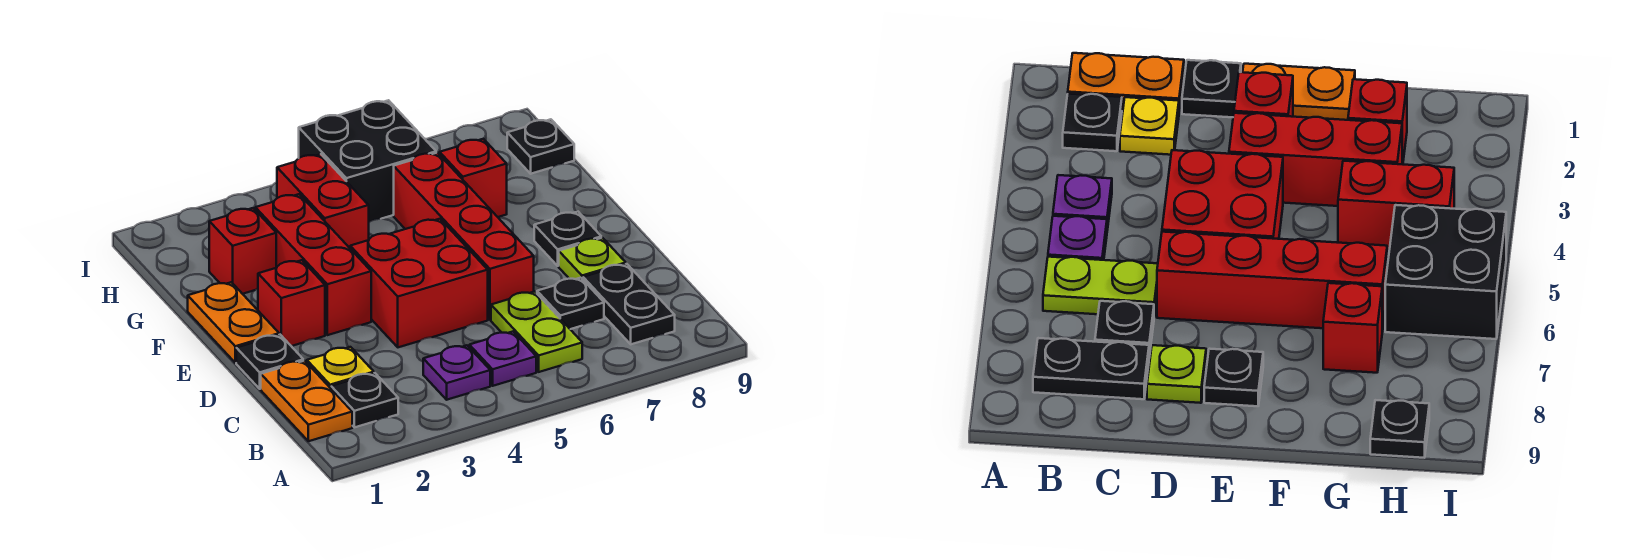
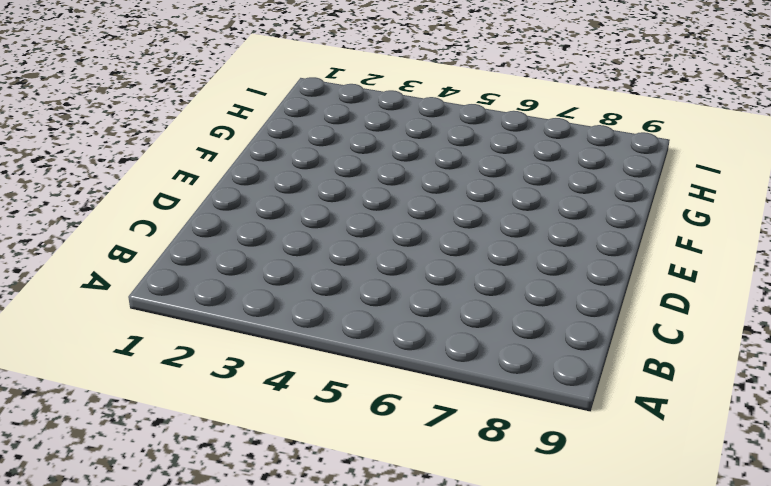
none -> orange plate B1:C1 level 1
none -> black plate B2 level 1
none -> purple plate B4 level 1

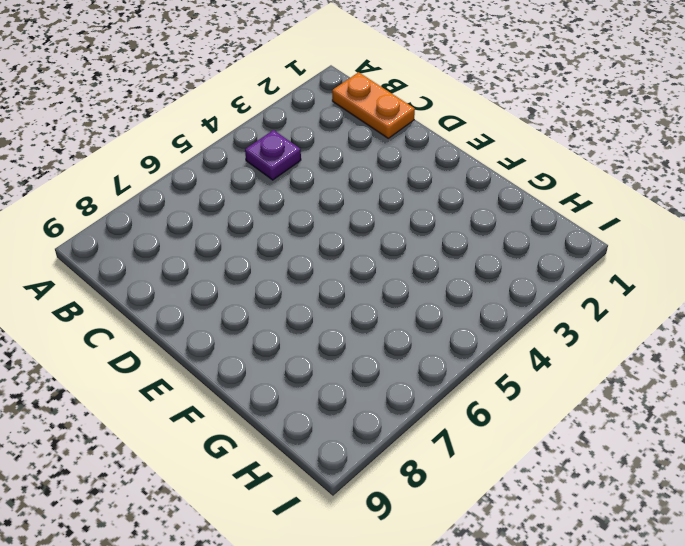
none -> black plate B2 level 1
none -> purple plate B5 level 1
none -> lime plate B6:C6 level 1

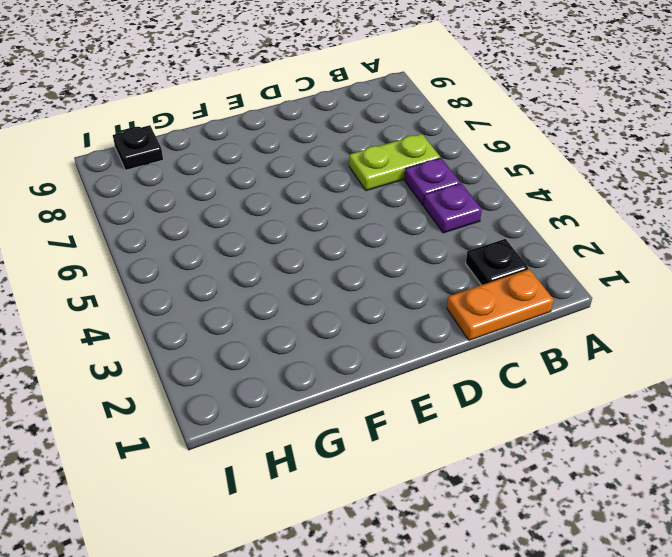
none -> black plate B8:C8 level 1
none -> yellow plate C2 level 1
none -> black plate C7 level 1

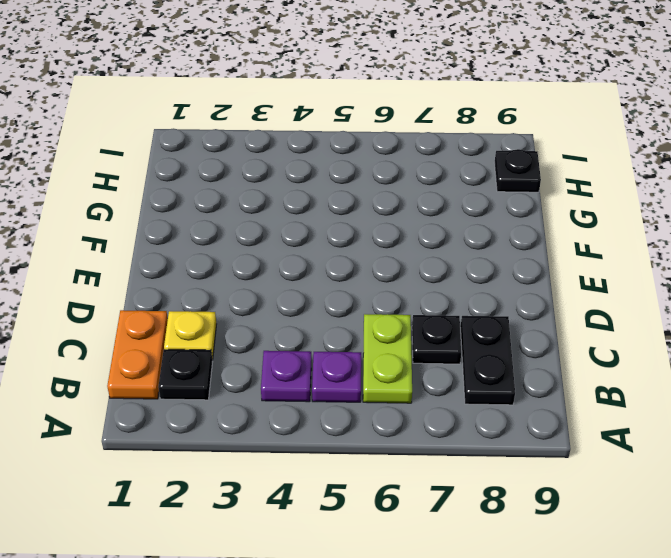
none -> black plate D1 level 1
none -> red brick D4:E5 level 1
none -> red brick D6:G6 level 1

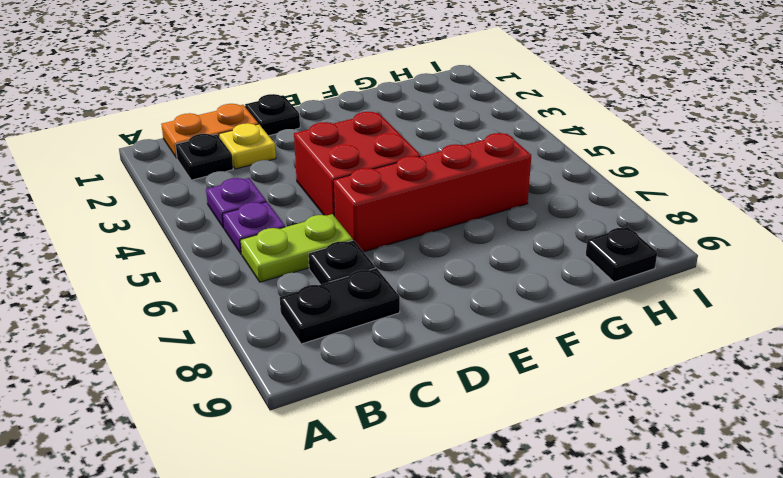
none -> lime plate D8 level 1
none -> orange plate E1:F1 level 1
none -> red brick E2 level 1

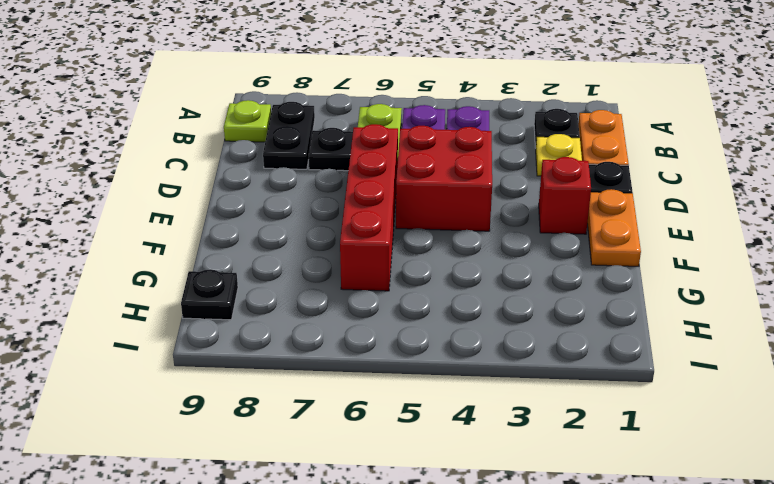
lime plate B9 level 1 -> lime plate D8 level 1
none -> red brick E3:G3 level 1
none -> black plate E8 level 1
none -> red brick G2 level 1

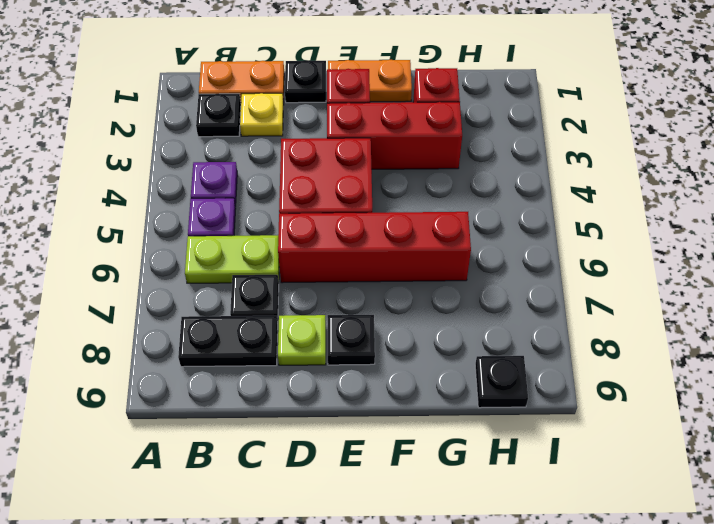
none -> red brick G4:H4 level 1
none -> red brick G7 level 1
none -> black brick H5:I6 level 1

